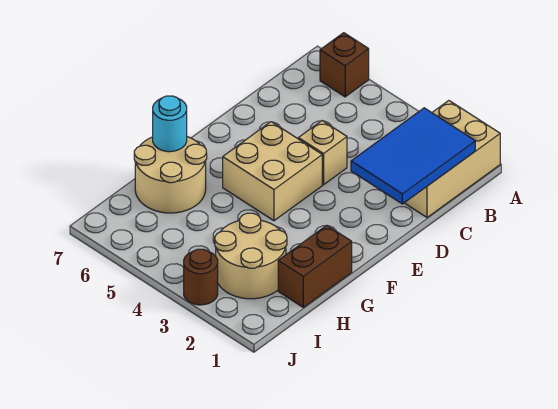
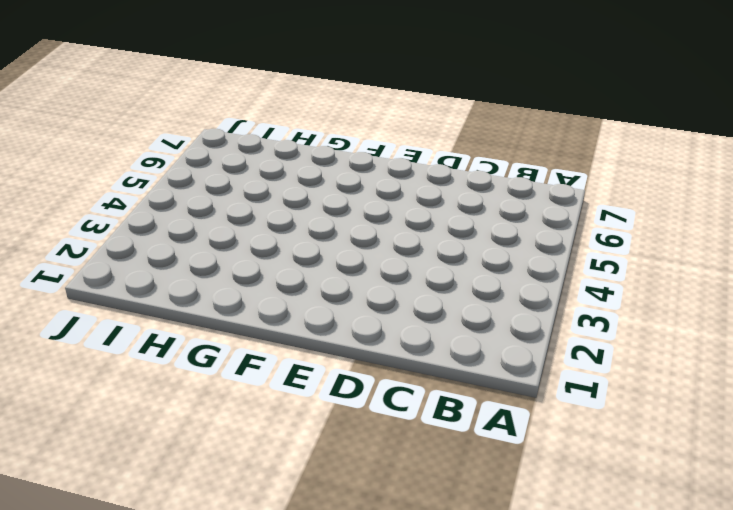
none -> tan brick A1:C2 level 1
none -> brown brick A6 level 1

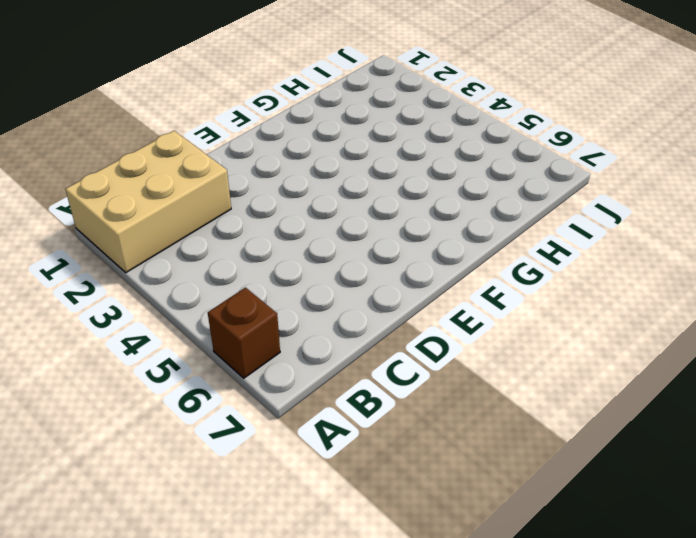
none -> tan brick D4 level 1
none -> tan brick E4:F5 level 1

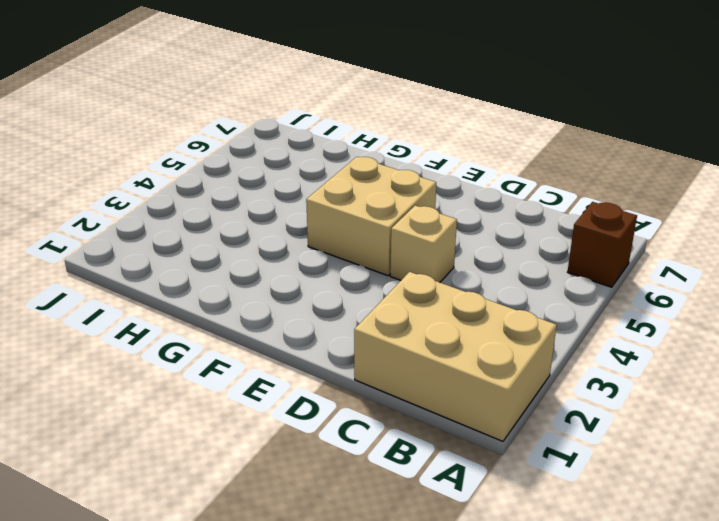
none -> brown brick G1:H1 level 1
none -> tan round brick G6:H7 level 1

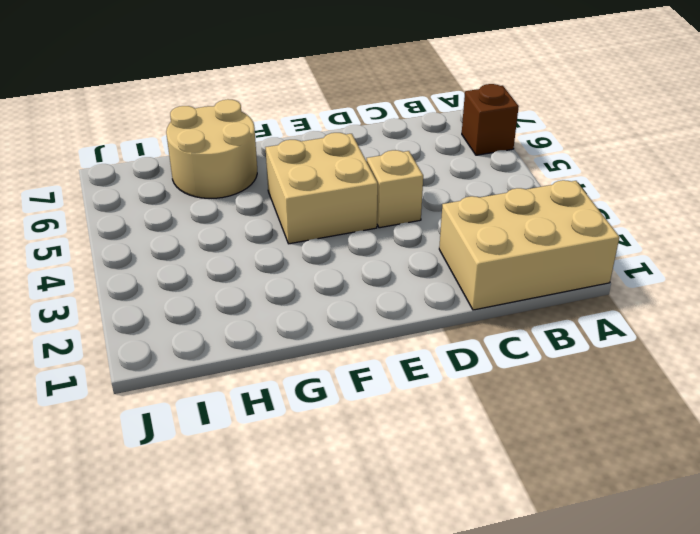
none -> brown brick G1:H1 level 1
none -> tan round brick H2:I3 level 1

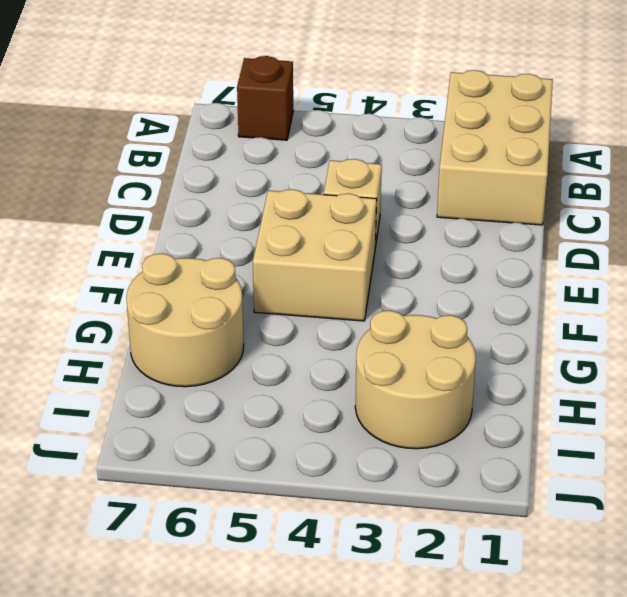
none -> brown brick G1:H1 level 1
none -> brown round brick J3 level 1

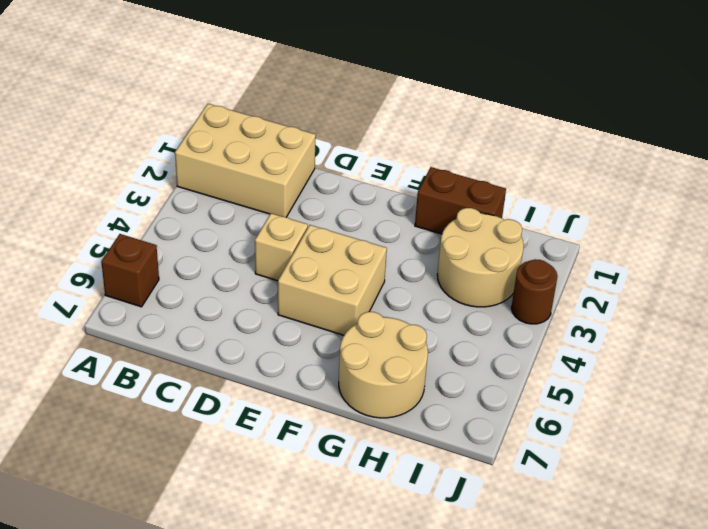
none -> blue tile B1:D2 level 2
none -> cyan round brick G7 level 2

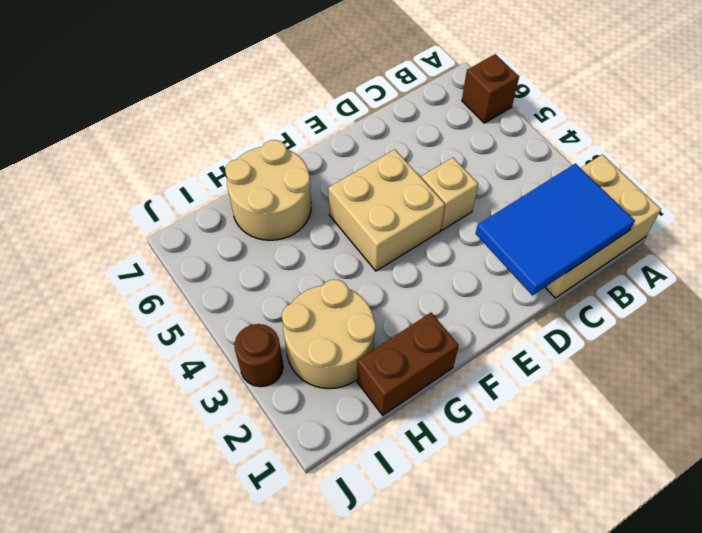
none -> cyan round brick G7 level 2

